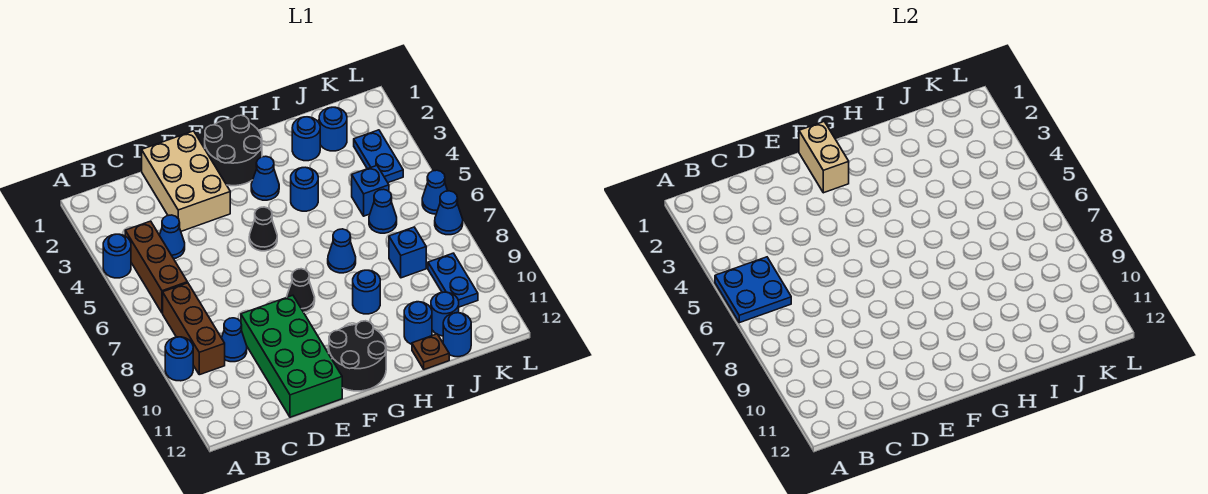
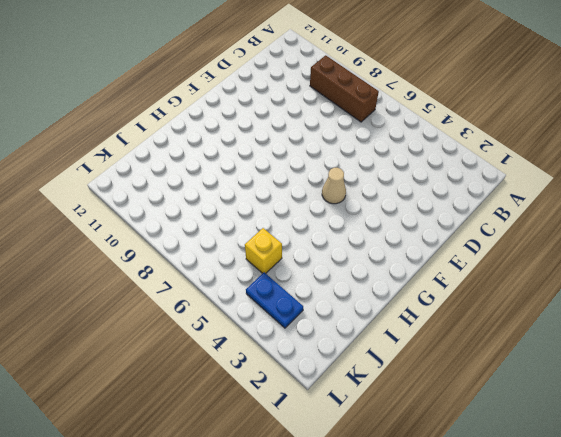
tan cone F5 level 1 -> black cone F5 level 1
yellow brick J5 level 1 -> blue brick J5 level 1
none -> blue round brick A4 level 1
none -> blue round brick A9 level 1
none -> brown brick B4:B6 level 1
none -> blue cone C4 level 1

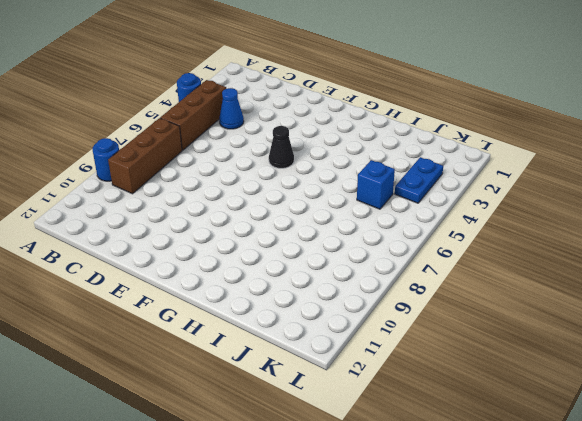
none -> blue cone C9 level 1
none -> tan brick D1:E3 level 1
none -> green brick D9:E12 level 1
none -> black round brick F1:G2 level 1

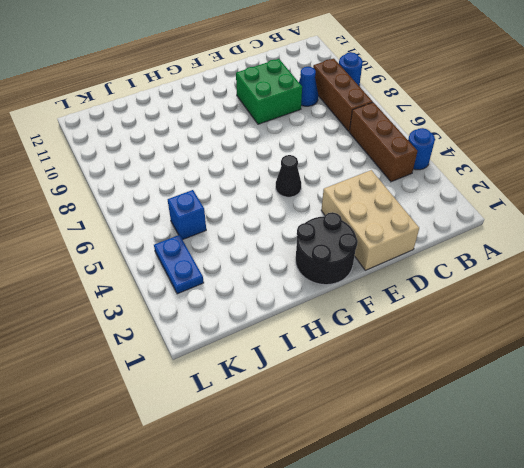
green brick D9:E10 level 1 -> green brick D9:E12 level 1
none -> blue cone C4 level 1
none -> black cone F8 level 1
none -> black round brick F11:G12 level 1
none -> blue cone G3 level 1

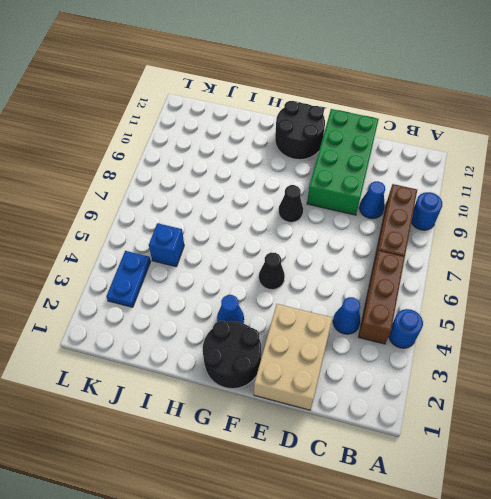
none -> blue round brick H4 level 1
none -> blue cone H7 level 1
none -> blue round brick H9 level 1
none -> blue round brick I2 level 1

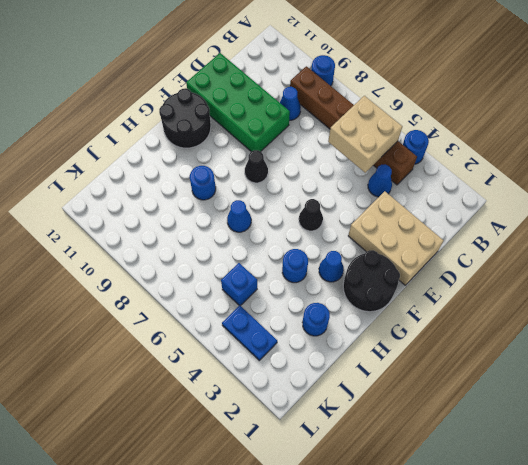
tan brick B5:C6 level 2 -> blue plate A5:B6 level 2
none -> blue round brick I11 level 1
none -> brown plate I12 level 1
none -> blue round brick J2 level 1
none -> blue cone J6 level 1

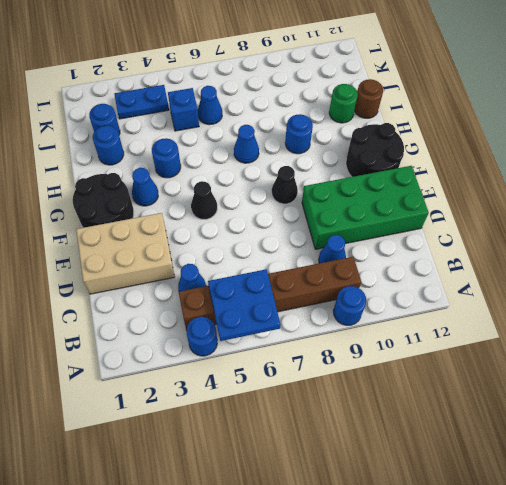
green round brick I11 level 1 -> blue round brick I11 level 1
brown round brick I12 level 1 -> brown plate I12 level 1
none -> blue brick J8 level 1
none -> blue round brick J11 level 1
none -> blue round brick J12 level 1
none -> blue plate K9:K10 level 1

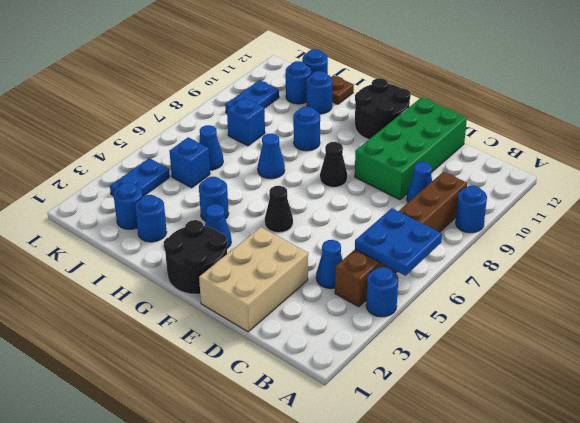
none -> blue cone L6 level 1
none -> blue cone L7 level 1
none -> tan brick F1:F2 level 2

